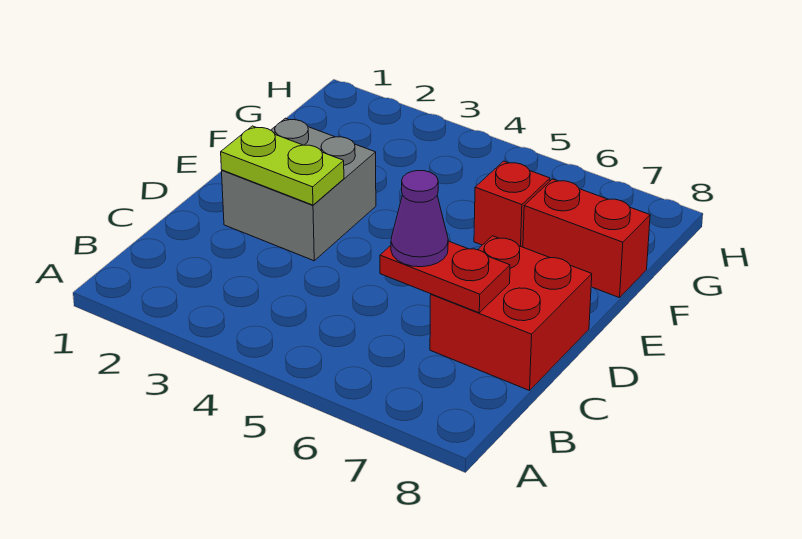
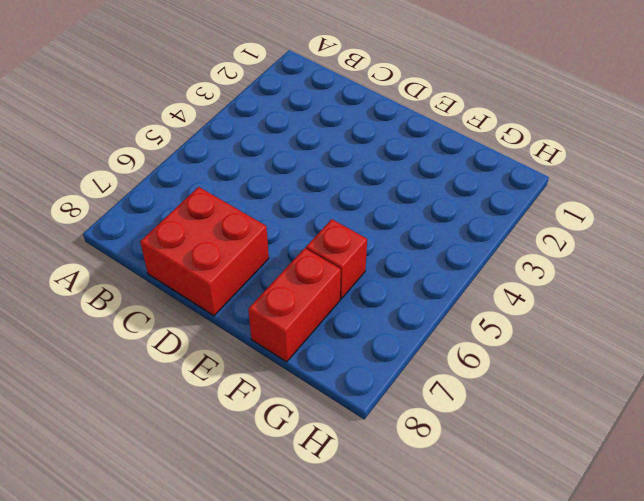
none -> grey brick D2:E3 level 1
none -> red plate C6:C7 level 2

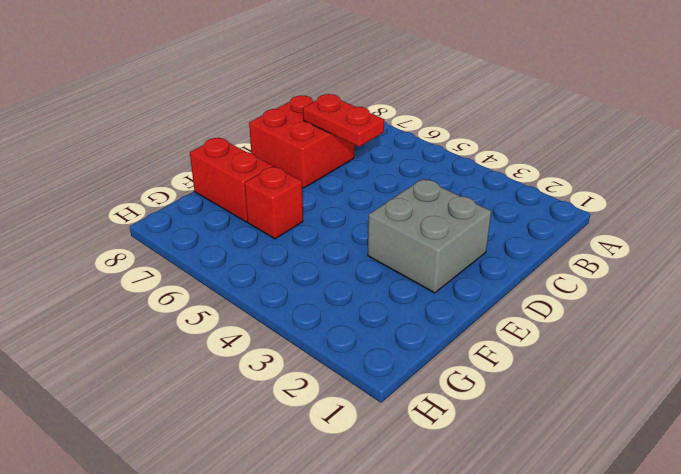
none -> lime plate D2:D3 level 2
none -> purple cone C6 level 3

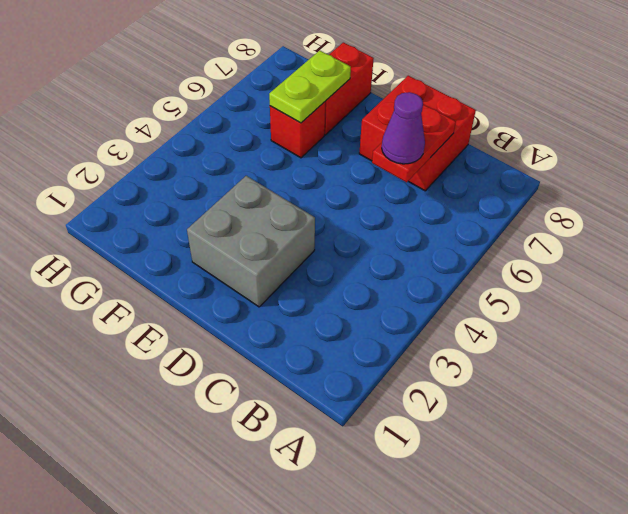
lime plate F6:F7 level 2 -> lime plate D2:D3 level 2

